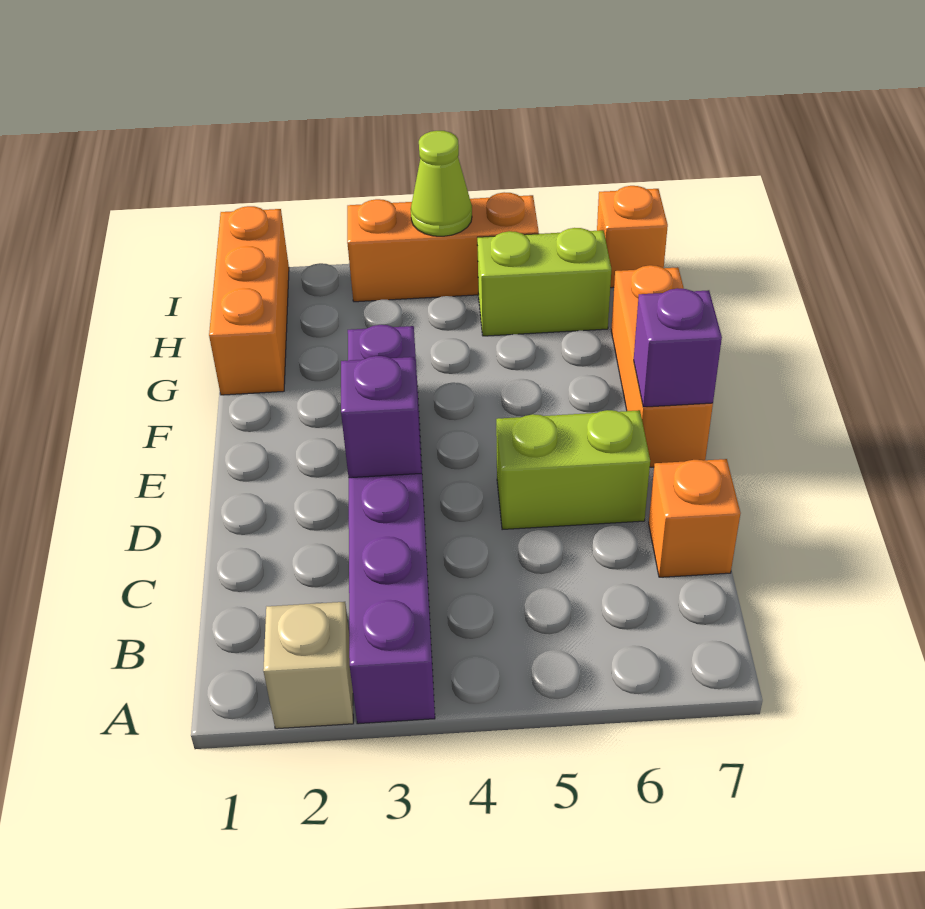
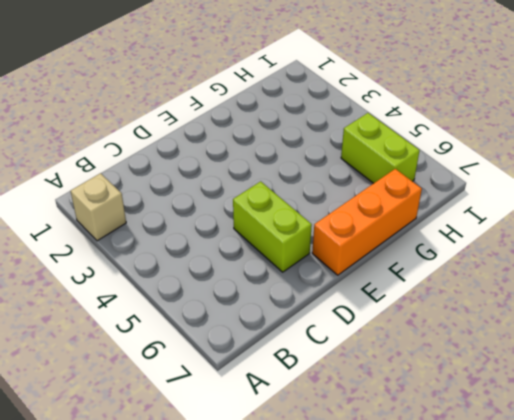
none -> purple brick A3:F3 level 1
none -> orange brick C7 level 1
none -> orange brick G1:I1 level 1

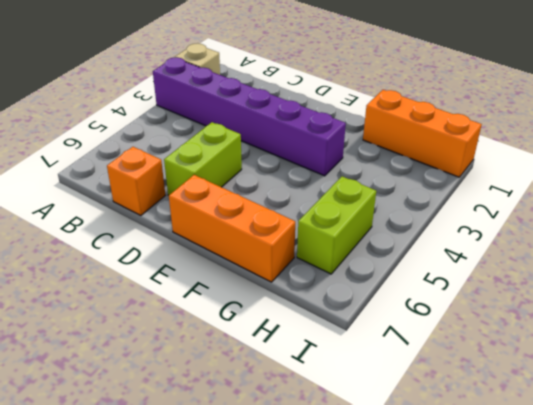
none -> orange brick I3:I5 level 1
none -> orange brick I7 level 1
none -> purple brick D3 level 2

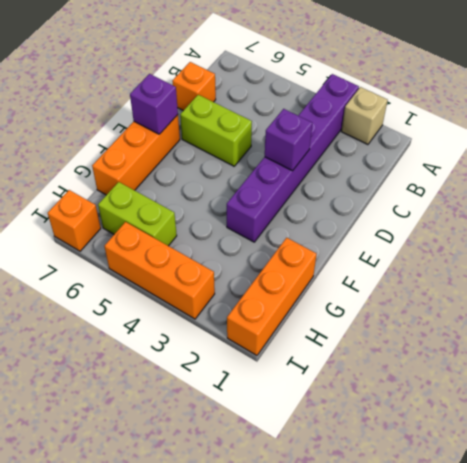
none -> lime cone I4 level 2

